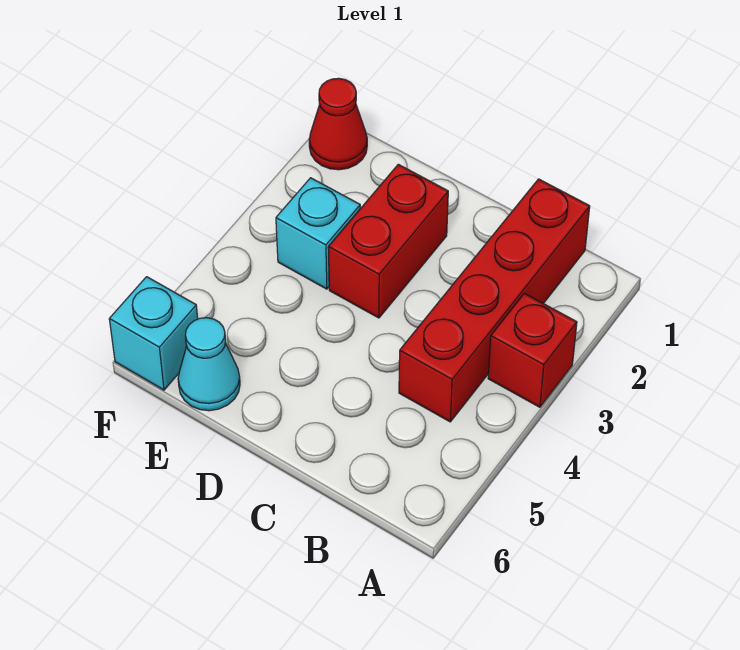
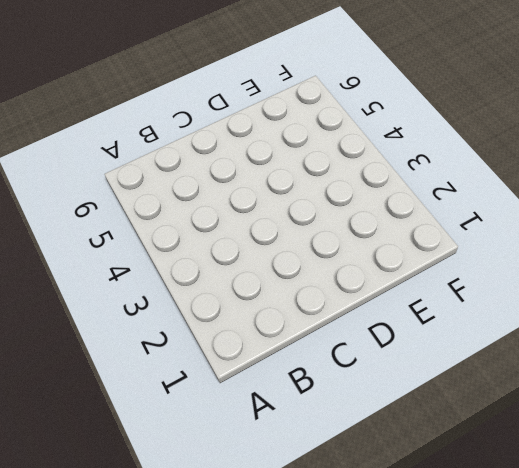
none -> red brick A3 level 1
none -> red brick B1:B4 level 1

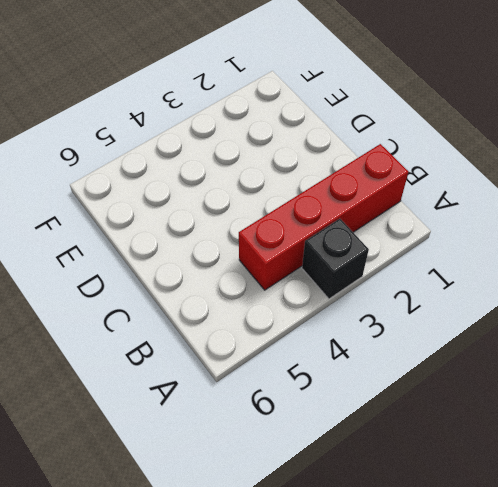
black brick A3 level 1 -> red brick A3 level 1
none -> red brick D2:D3 level 1
none -> cyan brick E3 level 1

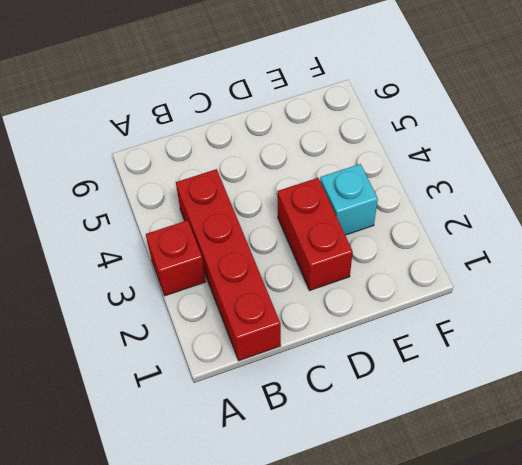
none -> cyan cone E6 level 1
none -> red cone F1 level 1

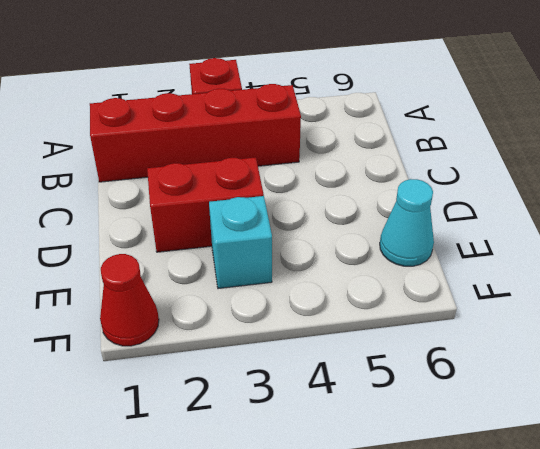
none -> cyan brick F6 level 1

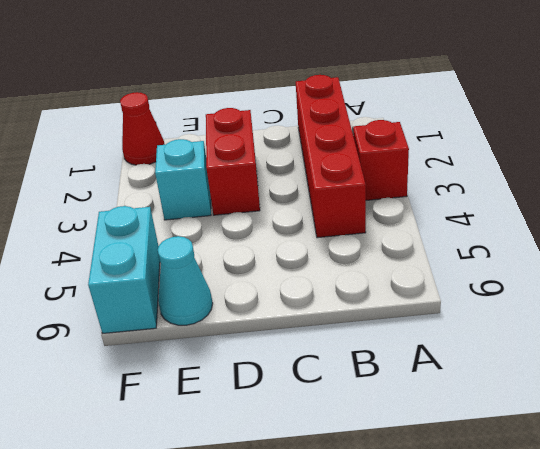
cyan brick F5:F6 level 1 -> cyan brick F6 level 1

